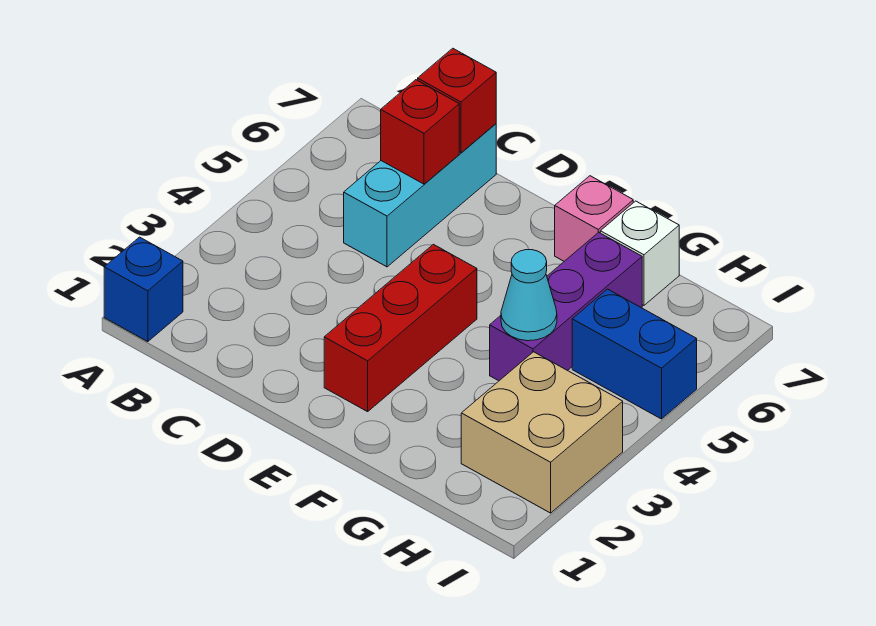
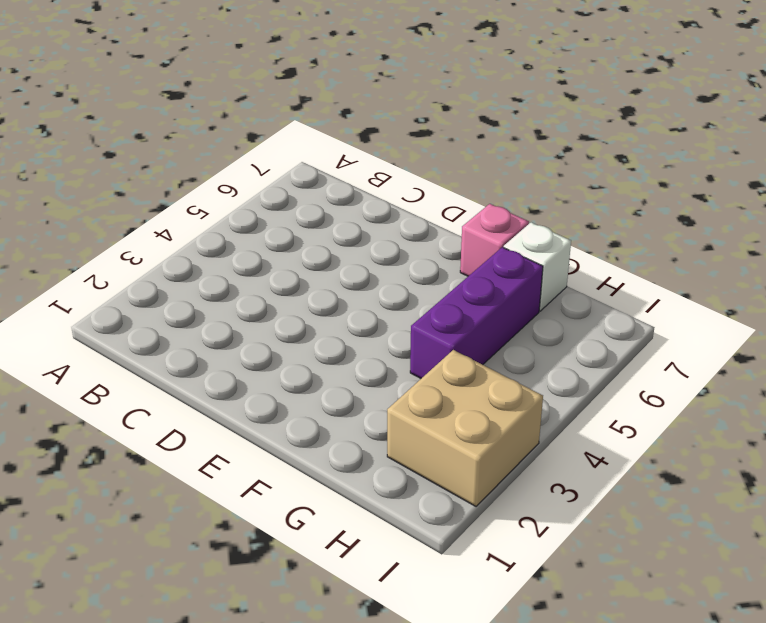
none -> blue brick A1 level 1
none -> cyan brick C5:C7 level 1

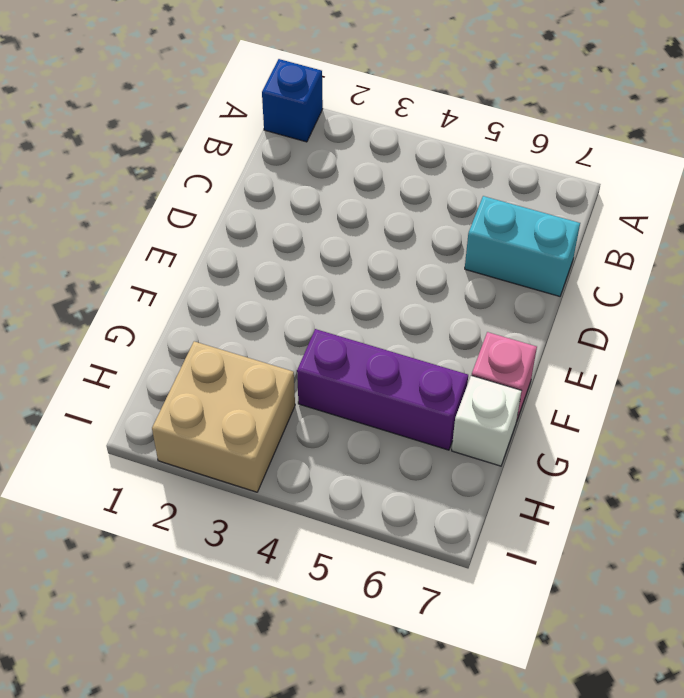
cyan brick C6:C7 level 1 -> cyan brick C5:C7 level 1
none -> red brick E2:E4 level 1
none -> blue brick H5:I5 level 1

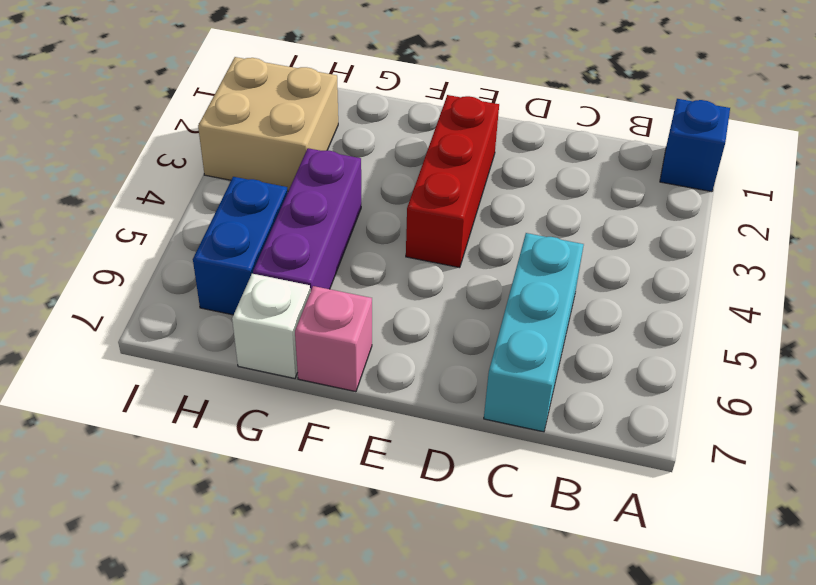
blue brick H5:H6 level 1 -> blue brick H5:I5 level 1
none -> red brick C6 level 2
none -> red brick C7 level 2

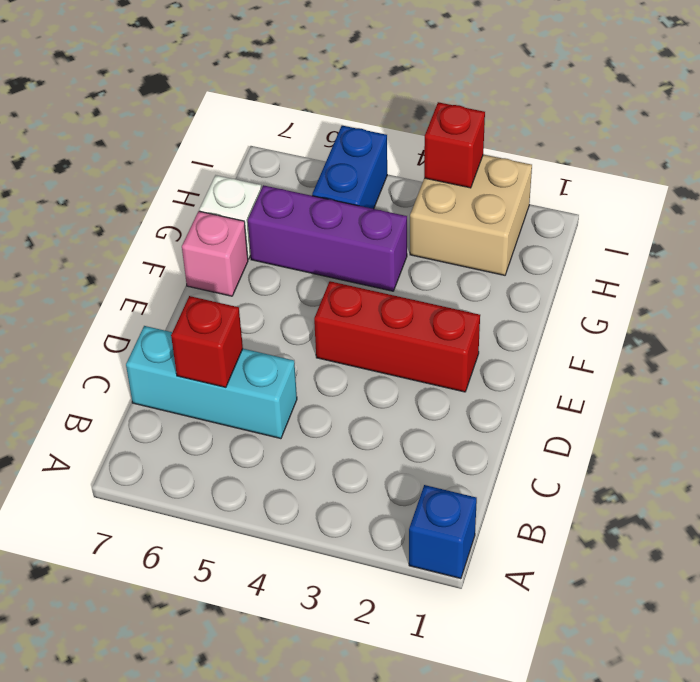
red brick I3 level 2 -> red brick C7 level 2
none -> cyan cone G4 level 2

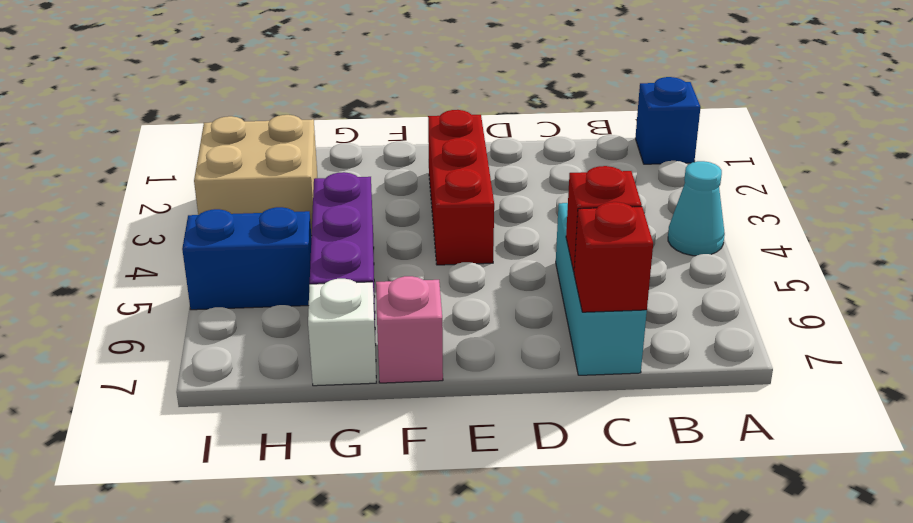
cyan cone A4 level 1 -> cyan cone G4 level 2

